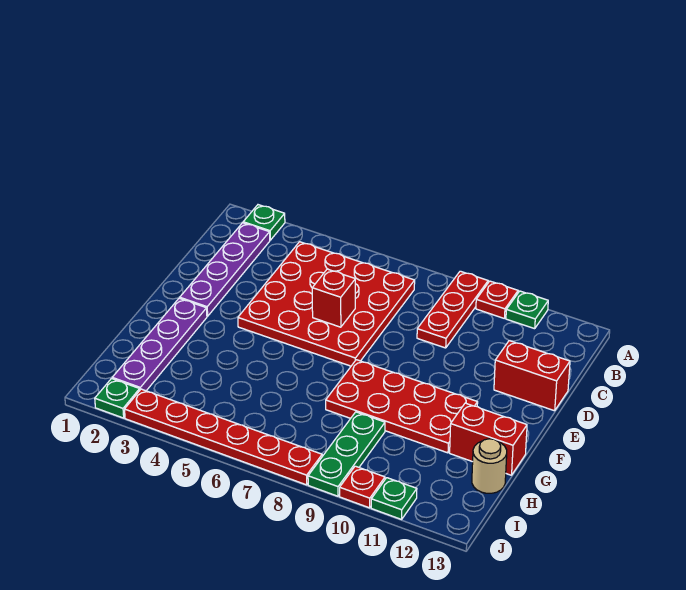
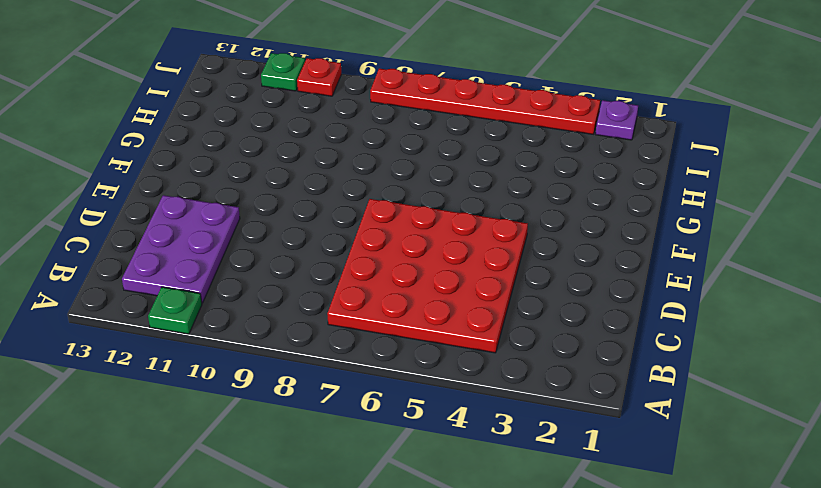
purple plate B11:D12 level 1 -> red brick D12:D13 level 1
purple plate J2 level 1 -> green plate J2 level 1
none -> green plate A2 level 1
none -> red plate A9:C9 level 1
none -> red plate A10 level 1

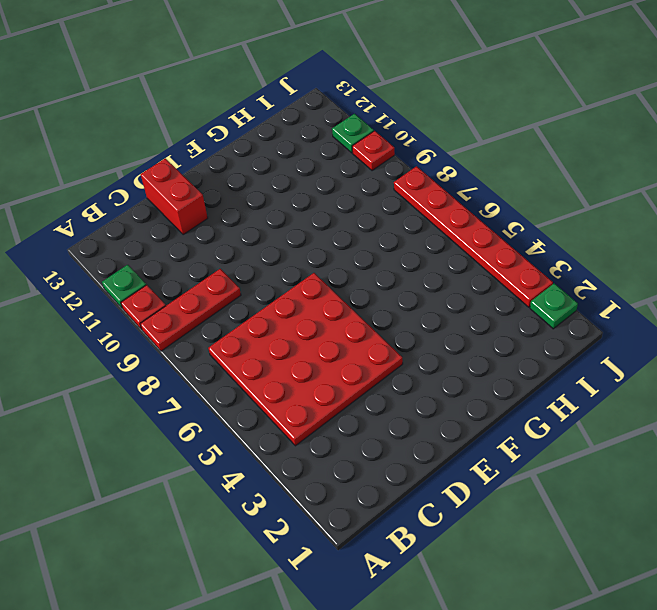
none -> green plate A2 level 1
none -> purple plate B2:E2 level 1
none -> purple plate F2:I2 level 1

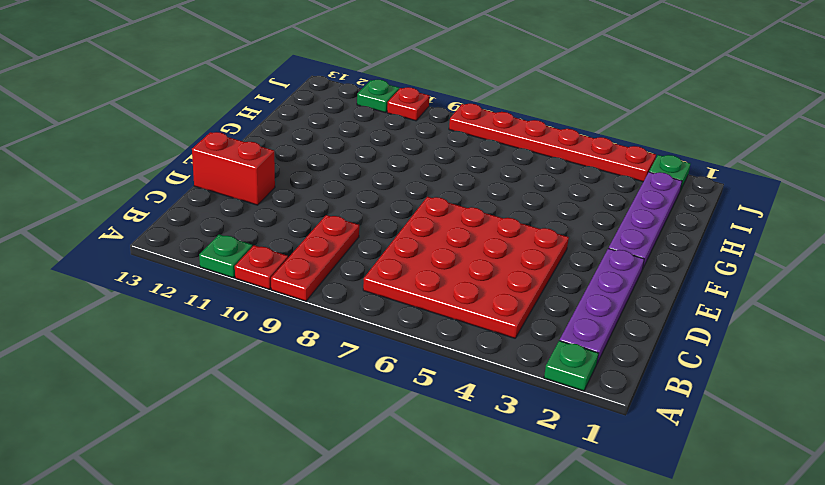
none -> red plate F8:G11 level 1
none -> red brick G12:G13 level 1
none -> green plate H9:J9 level 1

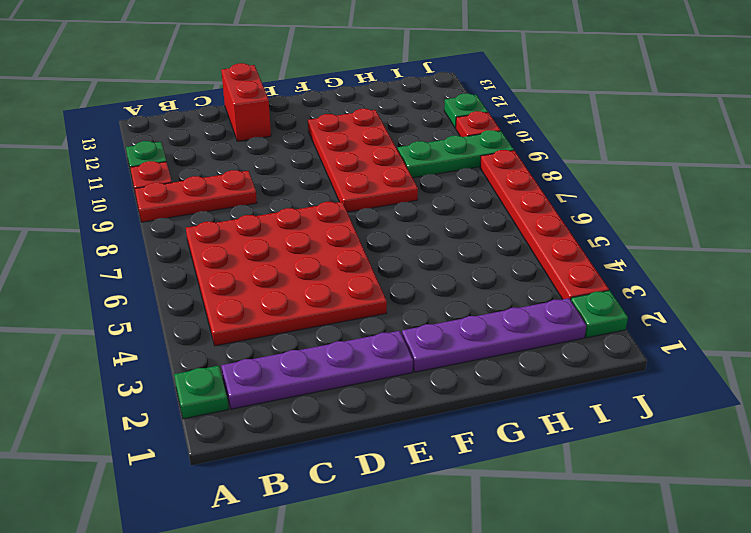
none -> red brick G12:G13 level 1
none -> tan round brick H13 level 1
none -> red brick D6 level 2

